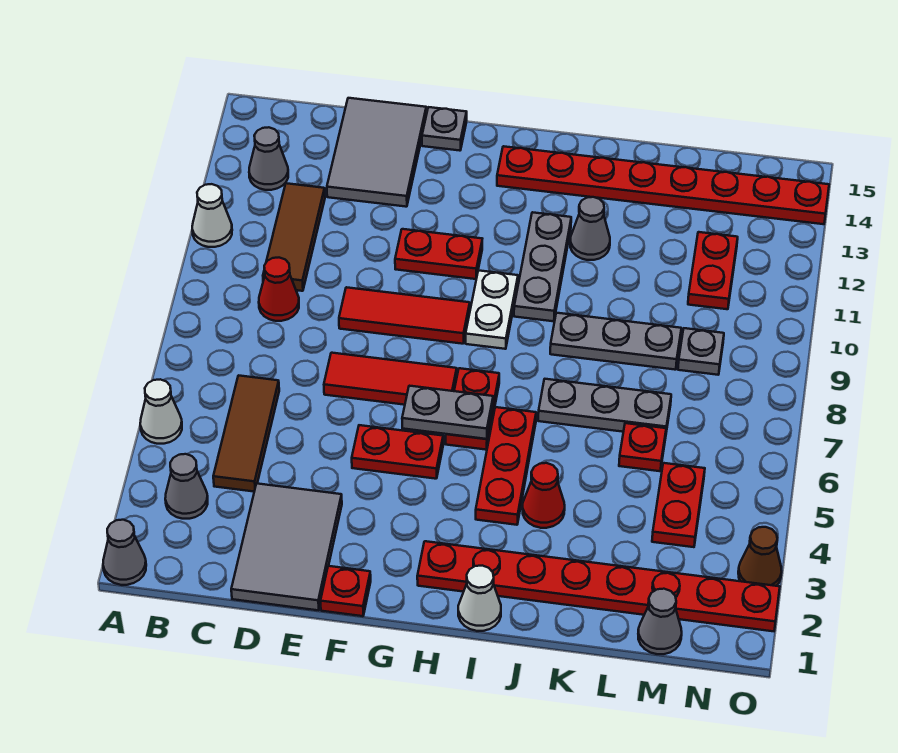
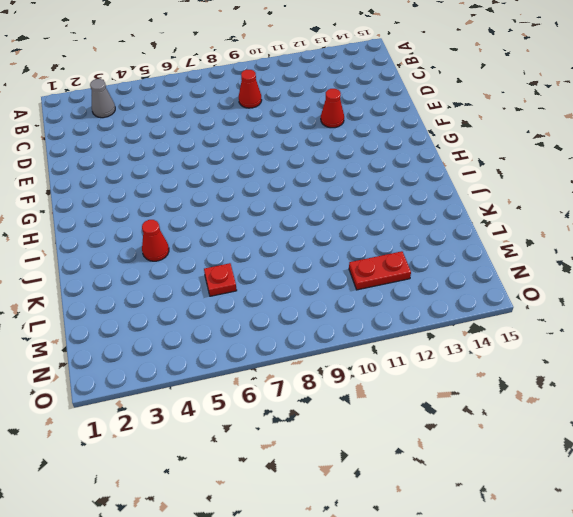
red cone E12 level 1 -> none
none -> grey cone A1 level 1
none -> white cone A5 level 1
none -> white cone A11 level 1
none -> grey cone B13 level 1

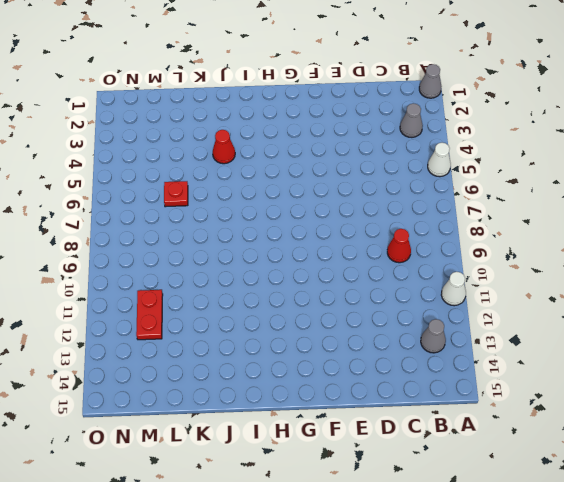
none -> brown tile C4:C6 level 1
none -> brown tile C10:C12 level 1
none -> grey tile D1:E3 level 1
none -> grey tile D13:E15 level 1

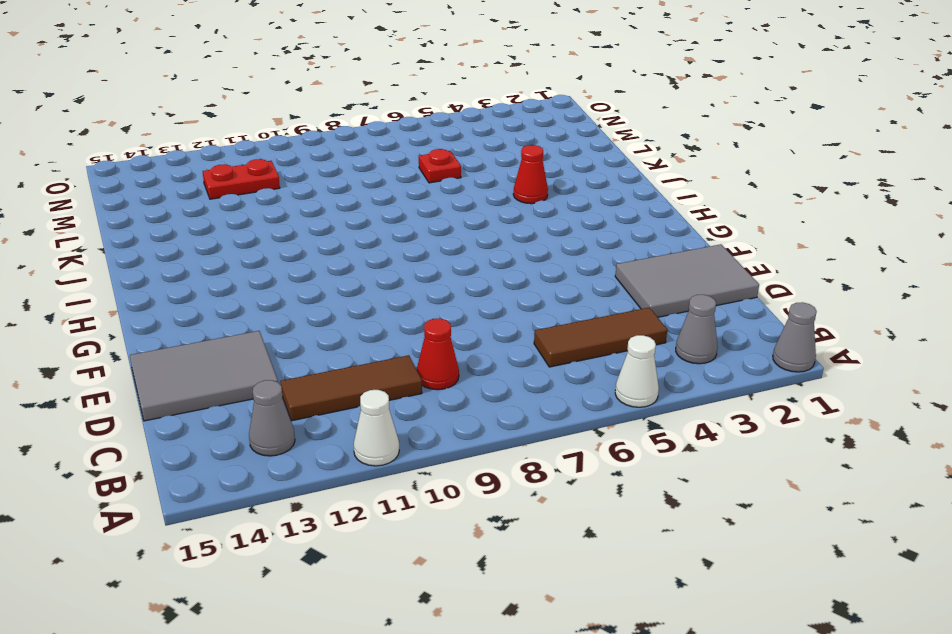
none -> red tile E7:G7 level 1
none -> red tile E9:G9 level 1
none -> red plate F1 level 1
none -> red plate F5:G5 level 1

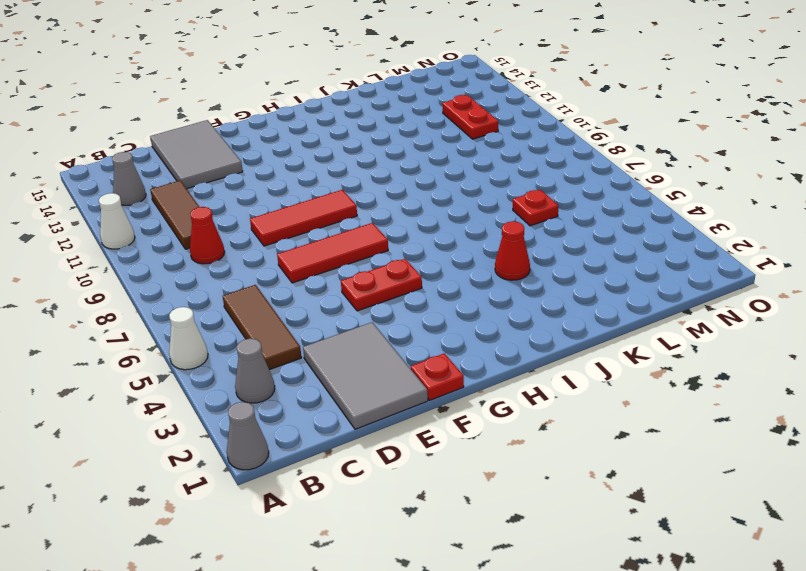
none -> red plate F11:G11 level 1
none -> grey plate F15 level 1
none -> red plate H2:O2 level 1
none -> red plate H6:H7 level 1

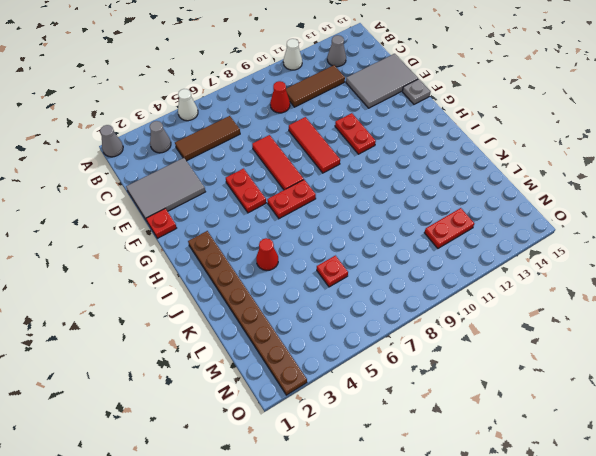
brown plate H2:O2 level 1 -> red plate H2:O2 level 1
none -> white plate H9:H10 level 1
none -> red plate H14:O14 level 1
none -> white cone I1 level 1
none -> red plate I4:I6 level 1

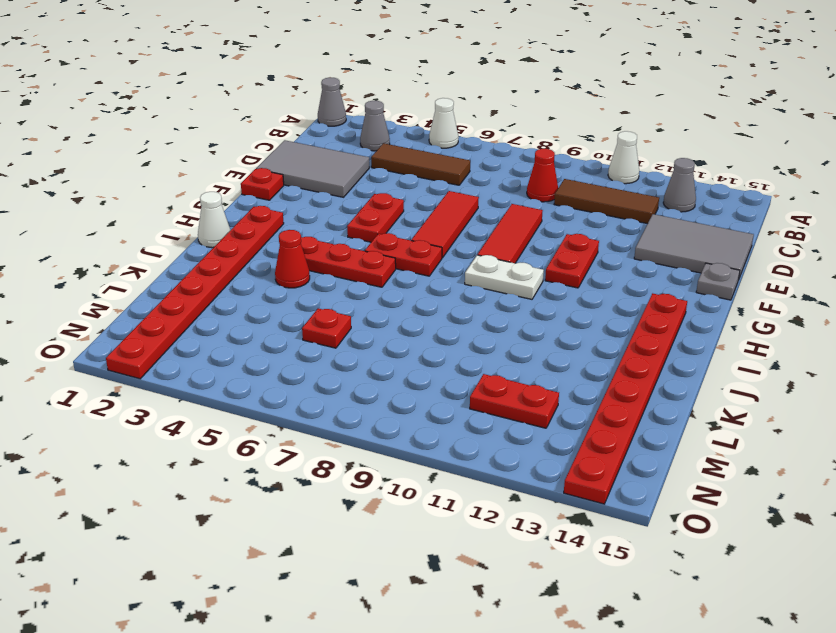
none -> grey plate I10:I12 level 1
none -> grey plate J7:L7 level 1
none -> grey plate J9:L9 level 1
none -> grey cone J12 level 1

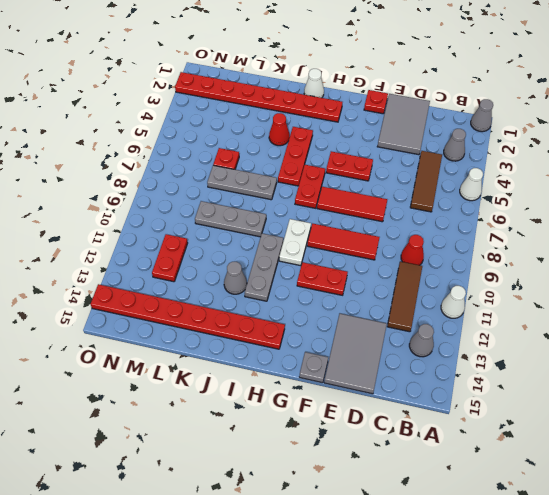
none -> grey cone M1 level 1
none -> red plate M4:M5 level 1
none -> grey plate M9 level 1
none -> brown cone O3 level 1

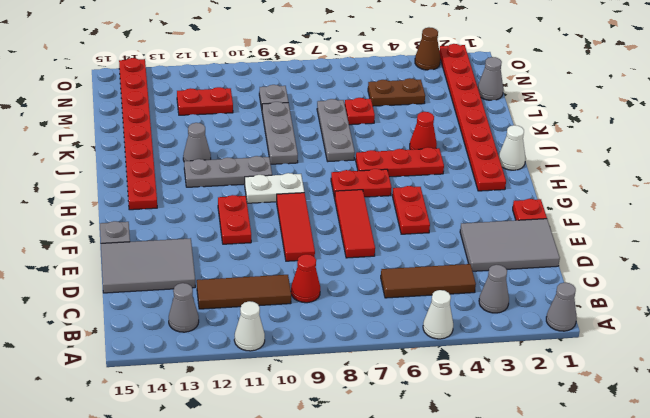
brown plate M4:M5 level 1 -> red plate M4:M5 level 1
none -> grey plate G6:H6 level 2

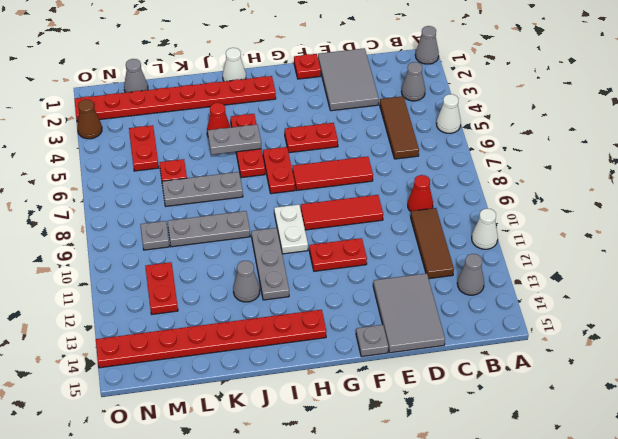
grey plate I5:J5 level 2 -> grey plate G6:H6 level 2

